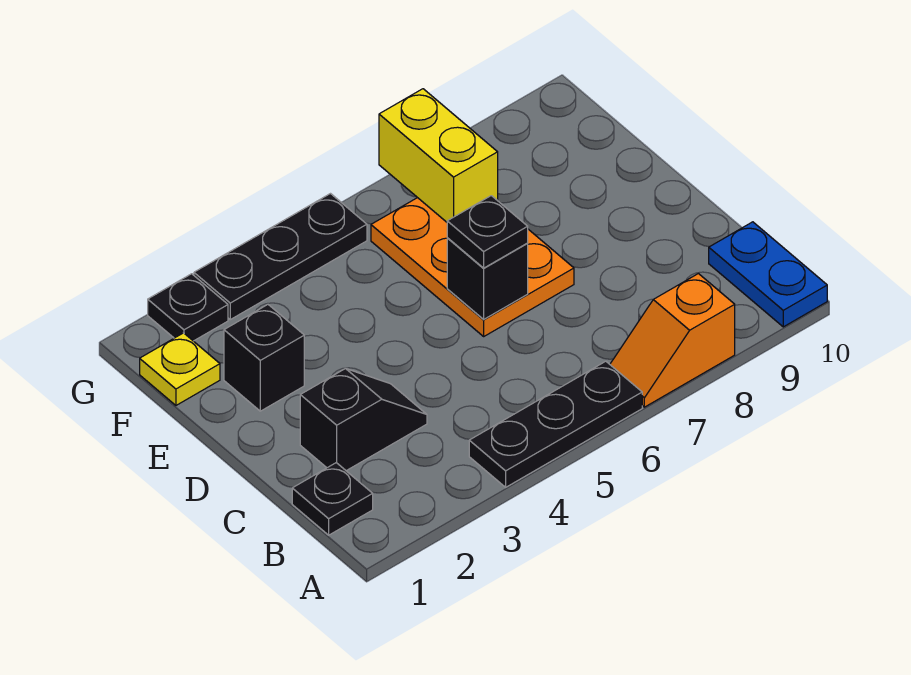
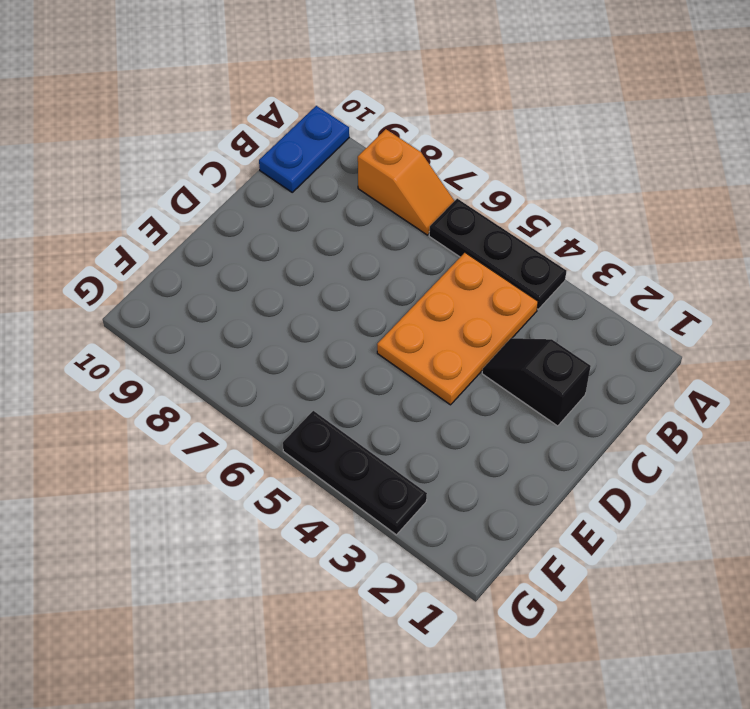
orange plate B4:D5 level 1 -> orange plate D6:F7 level 1
none -> black plate B1 level 1
none -> black brick E2 level 1
none -> yellow plate F1 level 1

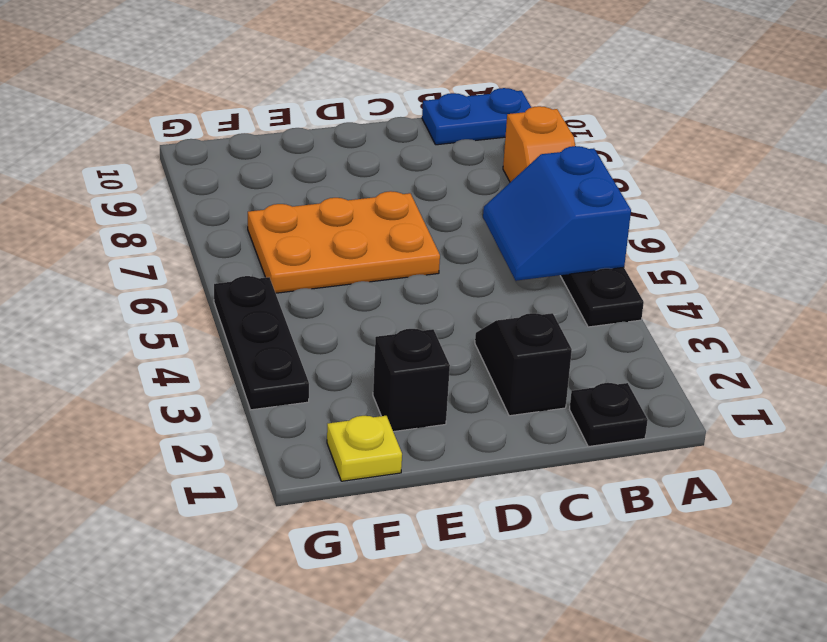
blue slope A5:B6 level 2 top A -> none
none -> black plate G2 level 1
none -> black brick D6 level 2
none -> yellow brick F7:G7 level 2

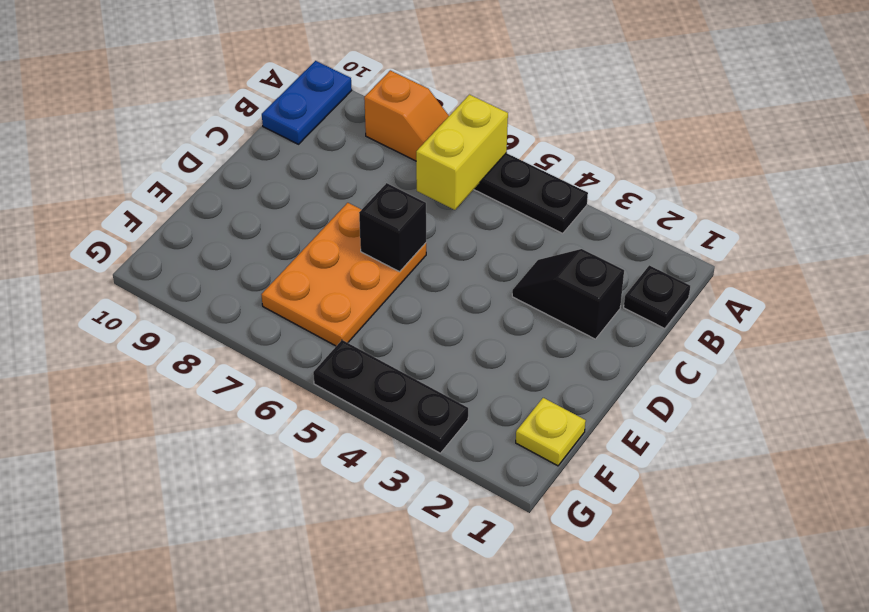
yellow brick A6:B6 level 2 -> yellow brick F7:G7 level 2
none -> black brick E2 level 1
none -> black plate G2 level 1
none -> black plate D6 level 3

